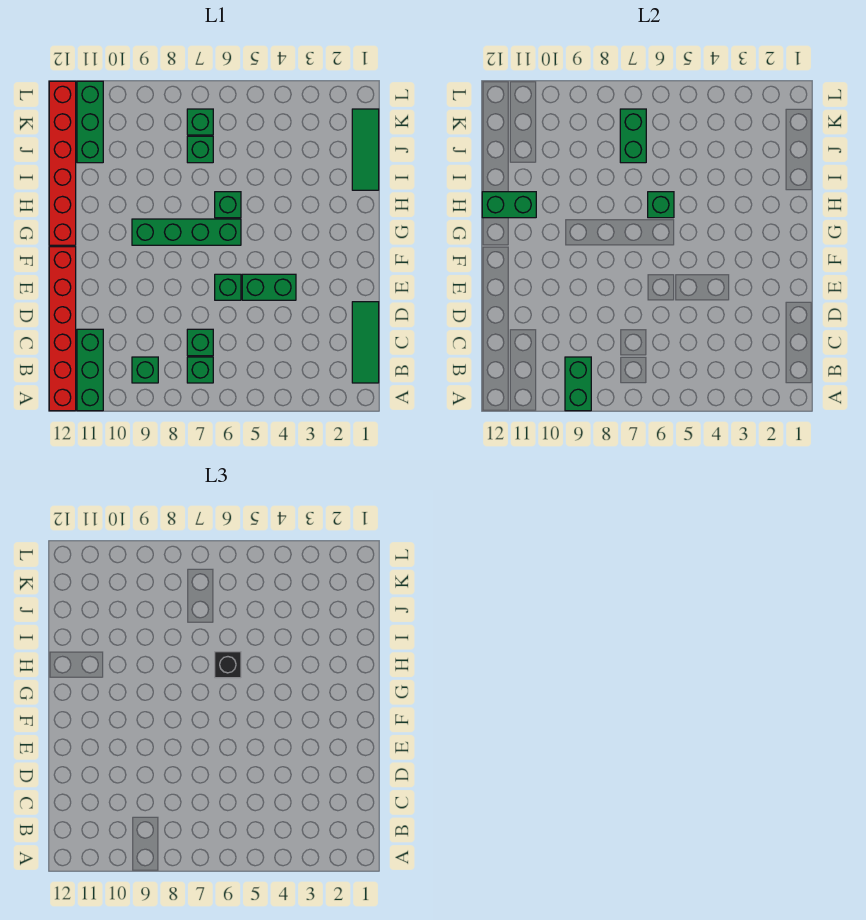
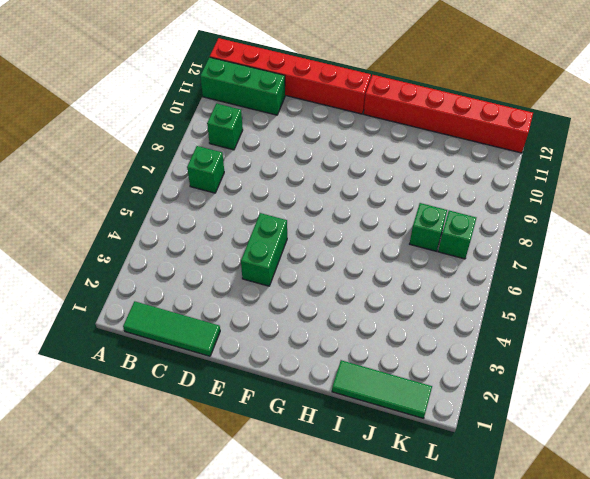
none -> green brick C7 level 1
none -> green brick E6 level 1
none -> green brick G6:G9 level 1

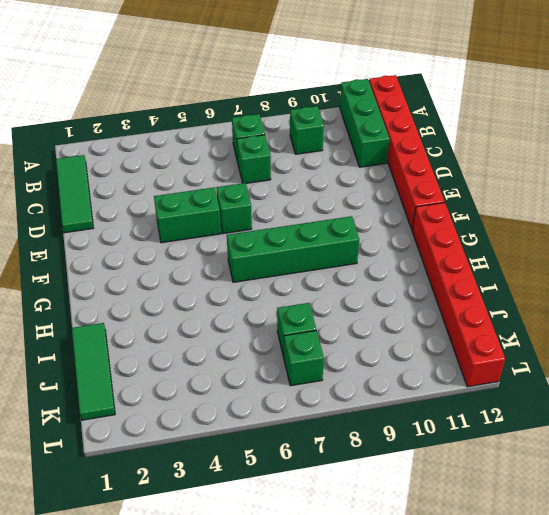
none -> green brick H6 level 1
none -> green brick J11:L11 level 1
none -> green brick A9:B9 level 2

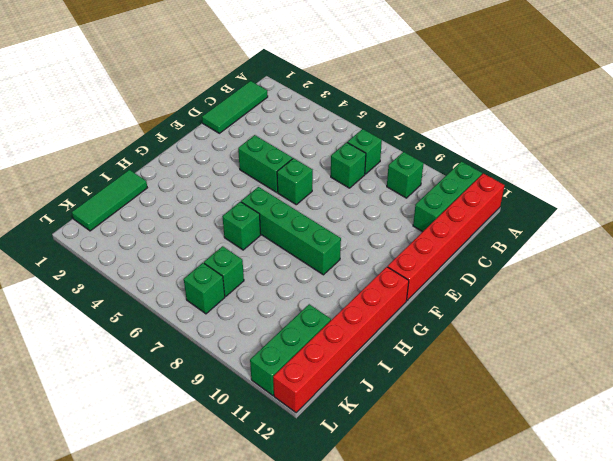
none -> green brick A9:B9 level 2
none -> green brick H6 level 2
none -> green brick H11:H12 level 2

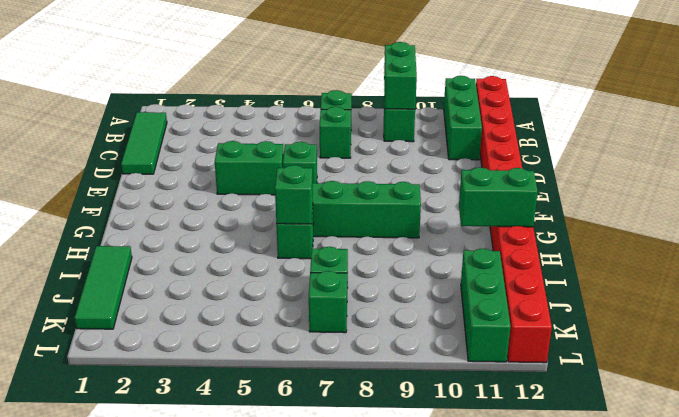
none -> green brick J7:K7 level 2
none -> black brick H6 level 3

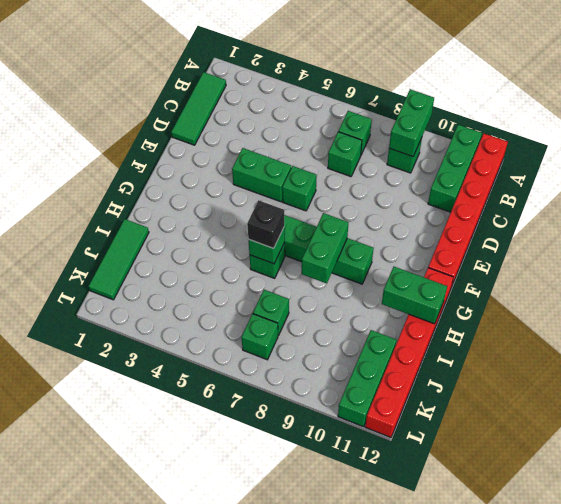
green brick G8:H8 level 2 -> green brick J7:K7 level 2

